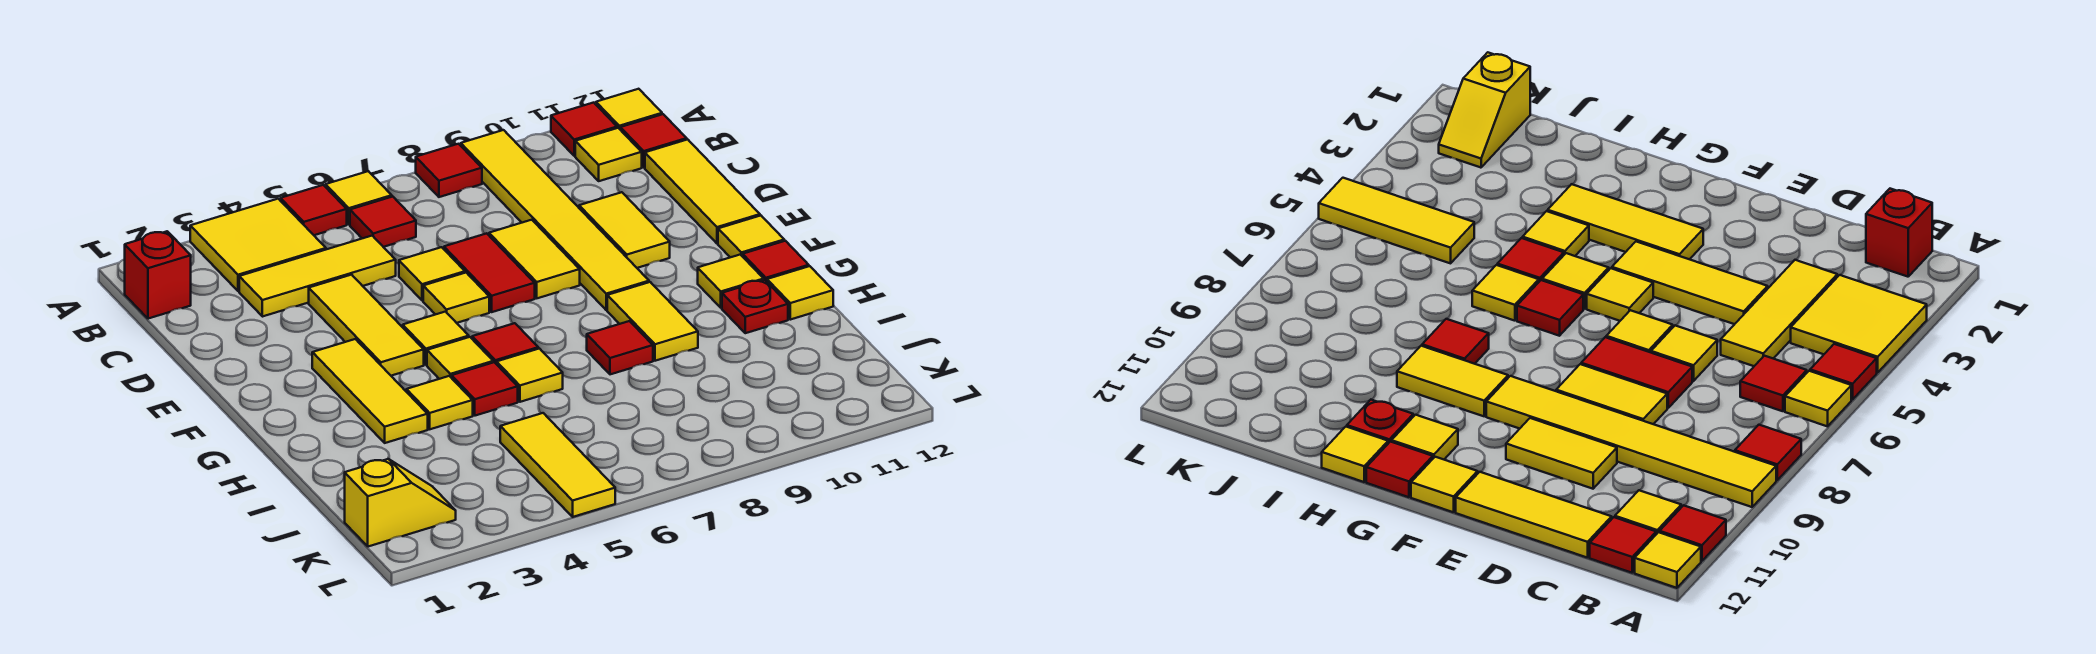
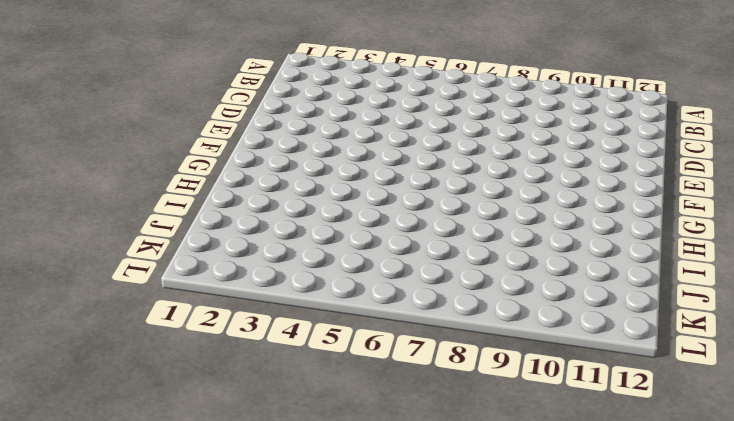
none -> yellow tile A3:B4 level 1
none -> red tile A5 level 1
none -> yellow tile A6 level 1
none -> red tile A8 level 1

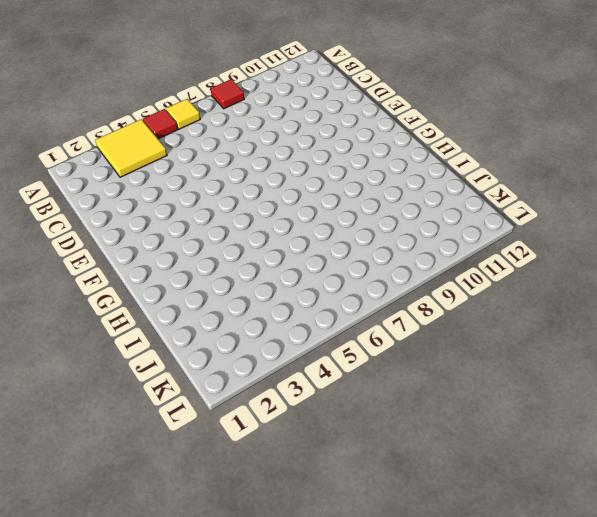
none -> yellow tile A9:F9 level 1
none -> red tile A11 level 1
none -> yellow tile A12 level 1
none -> red brick B1 level 1

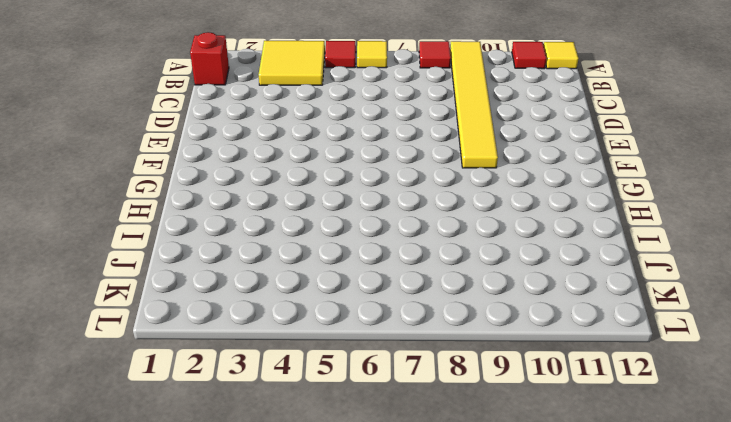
none -> red tile B6 level 1
none -> yellow tile B11 level 1
none -> red tile B12 level 1
none -> yellow tile C3:C5 level 1

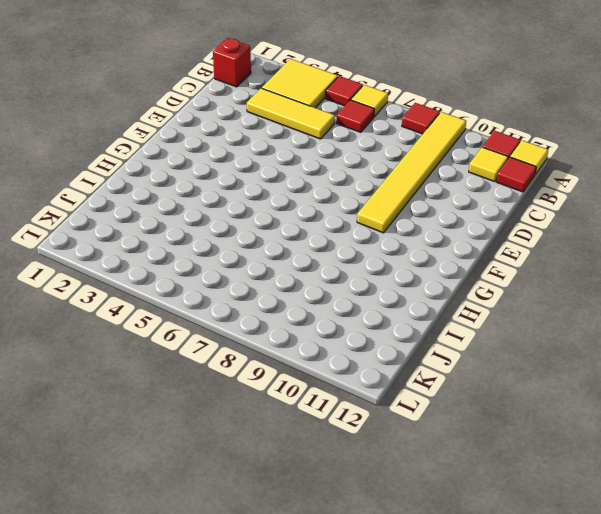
none -> yellow tile C12:E12 level 1
none -> yellow tile D4:F4 level 1
none -> yellow tile D6 level 1
none -> red tile D7:E7 level 1

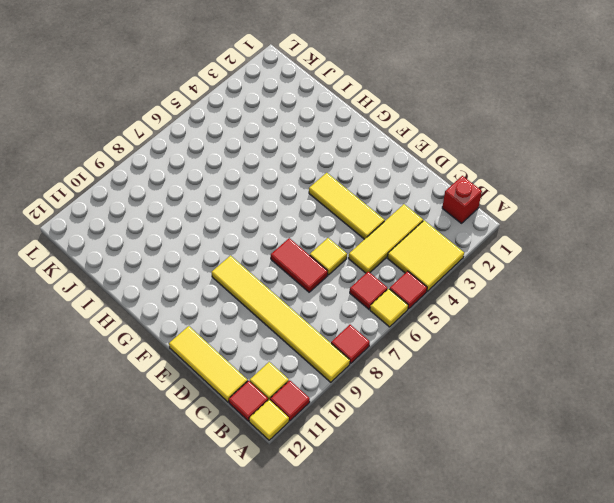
none -> yellow tile D8:E8 level 1
none -> yellow tile D10:E10 level 1
none -> yellow tile E6 level 1
none -> yellow tile F3:H3 level 1

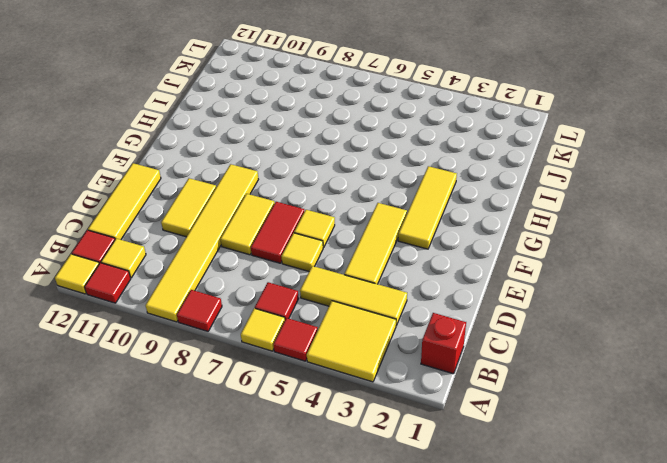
none -> yellow tile F5 level 1
none -> yellow tile F12 level 1
none -> yellow tile G5 level 1
none -> red tile G6 level 1

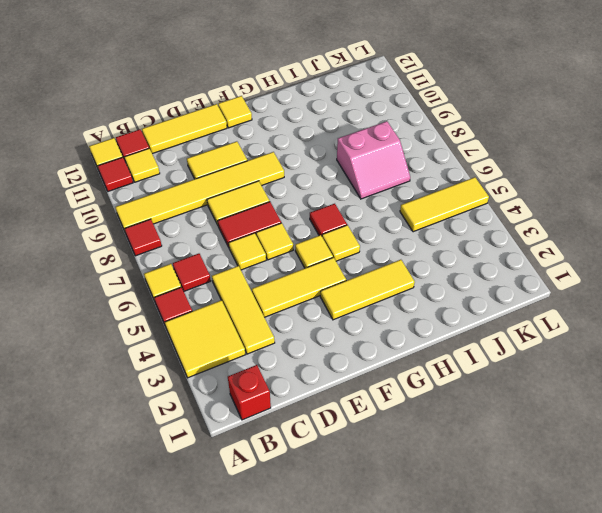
pink slope I7:J8 level 1 top 8 -> none
none -> yellow tile G9:H9 level 1
none -> yellow tile G11 level 1
none -> red tile G12 level 1
none -> yellow tile H4 level 1

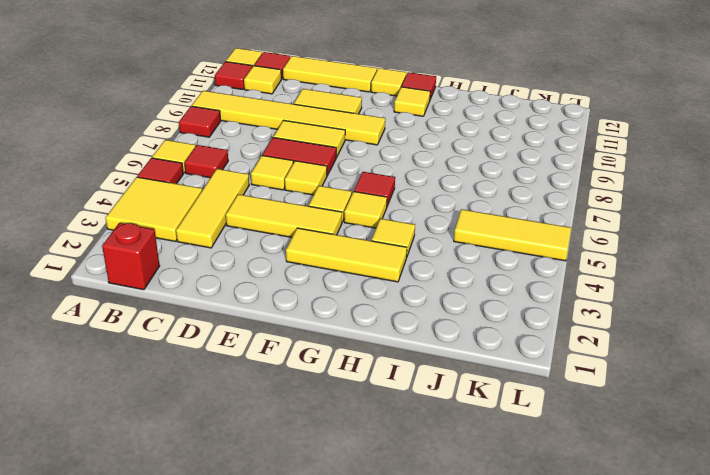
none -> yellow tile G9:H9 level 1
none -> red tile H5 level 1
none -> yellow tile H6 level 1
none -> red tile H8 level 1

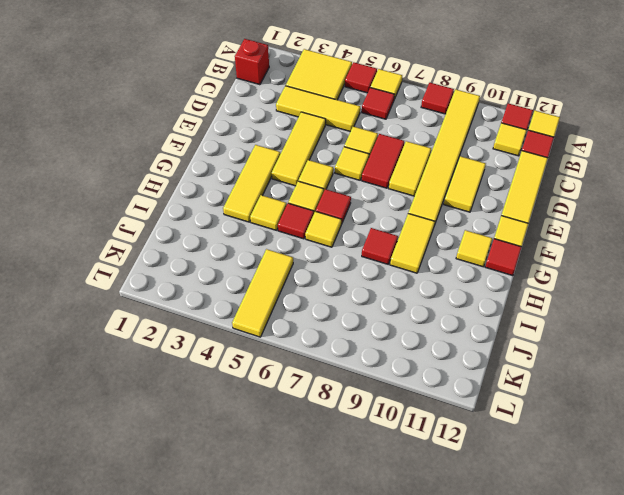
none -> red plate H11 level 1
none -> yellow tile H12 level 1
none -> yellow slope K1:K2 level 1 top 1

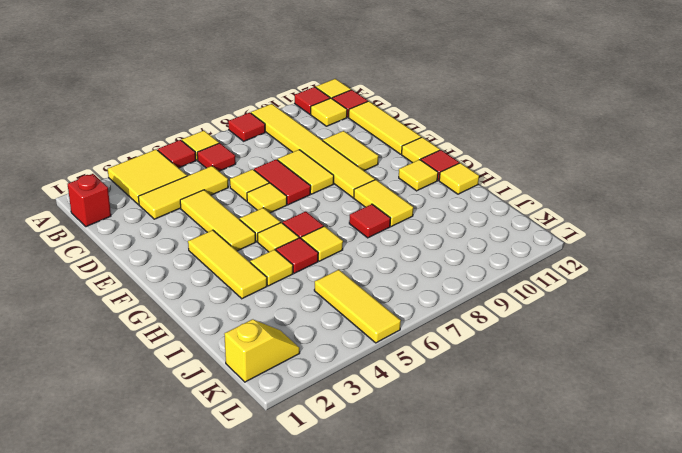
none -> red plate H11 level 1

